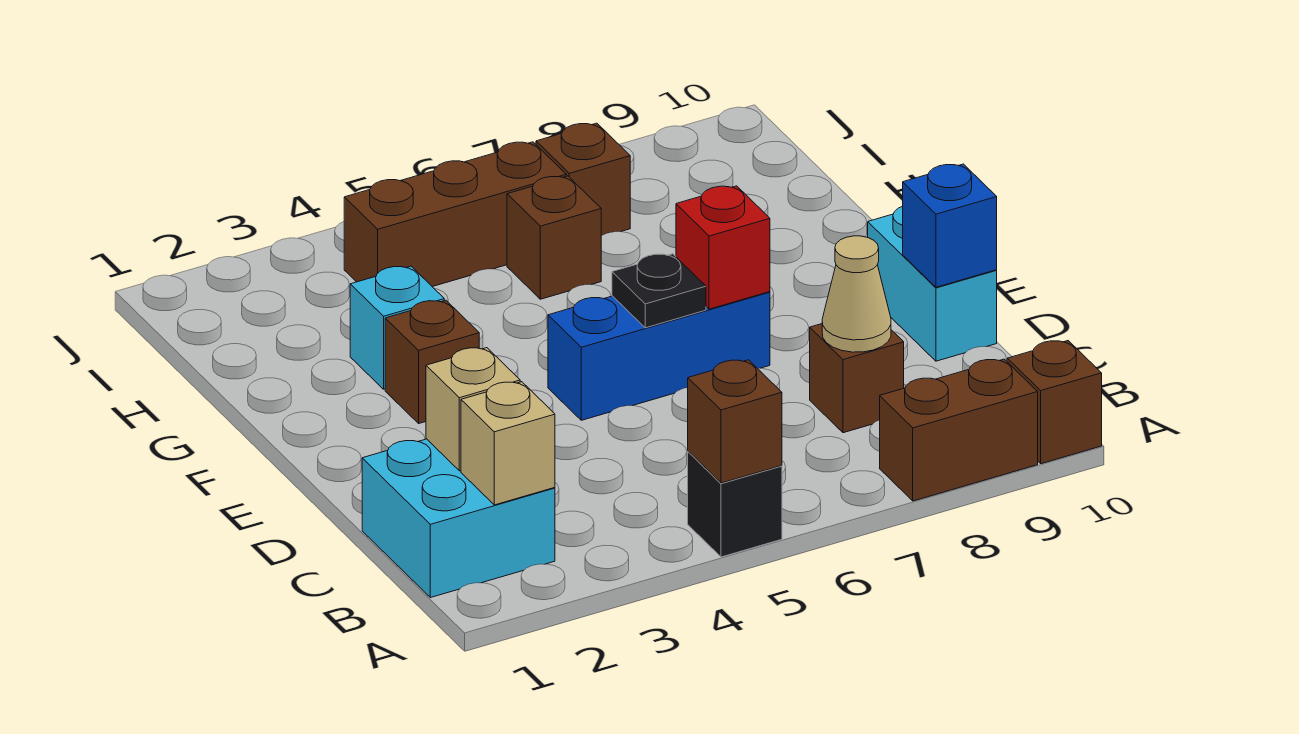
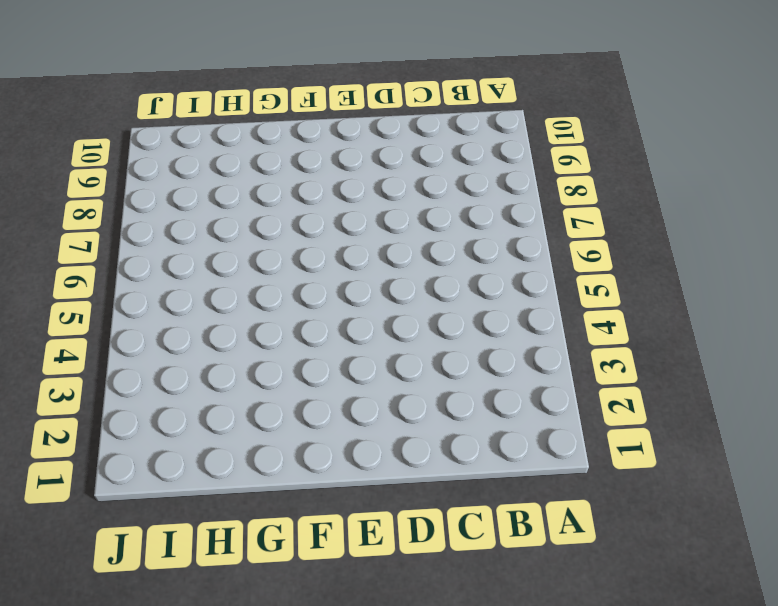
none -> black brick A5 level 1
none -> brown brick A8:A9 level 1
none -> brown brick A10 level 1

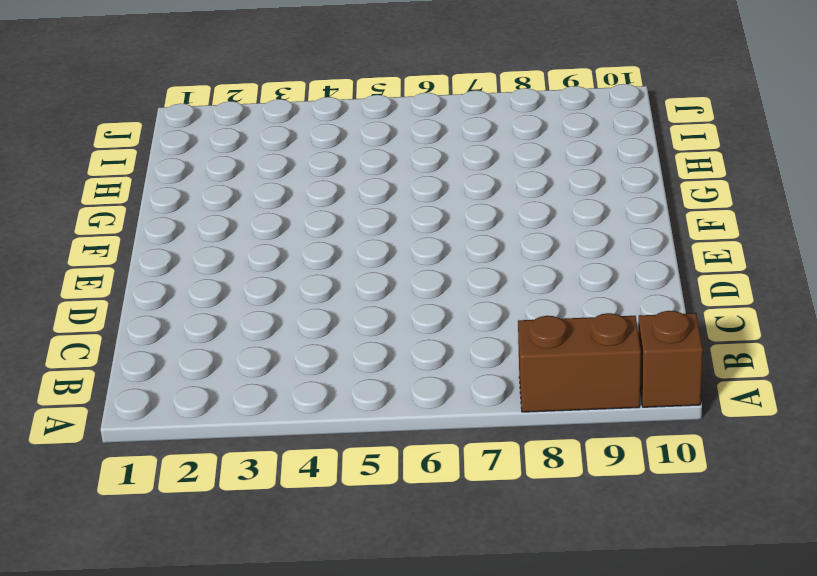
none -> black brick A5 level 1
none -> cyan brick B1:C2 level 1
none -> brown brick C8 level 1

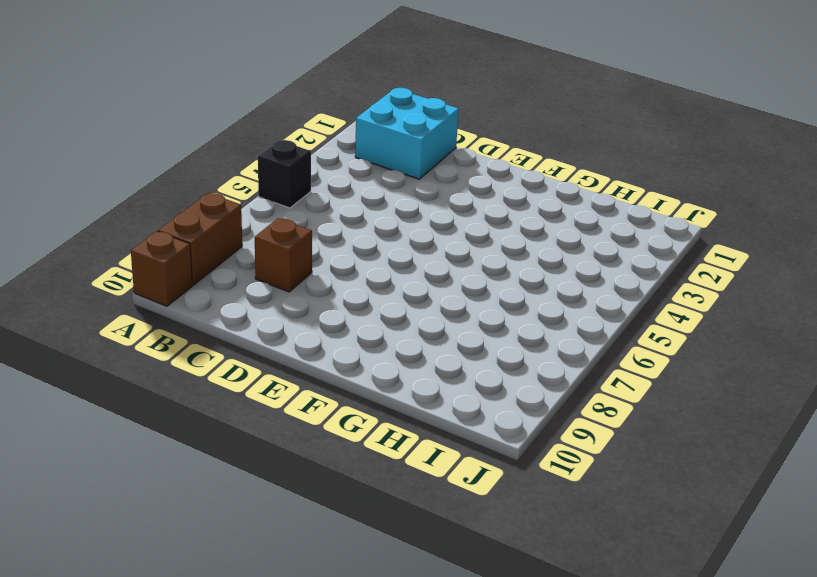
none -> cyan brick D10:E10 level 1
none -> blue brick E5:E7 level 1
none -> brown brick F3 level 1

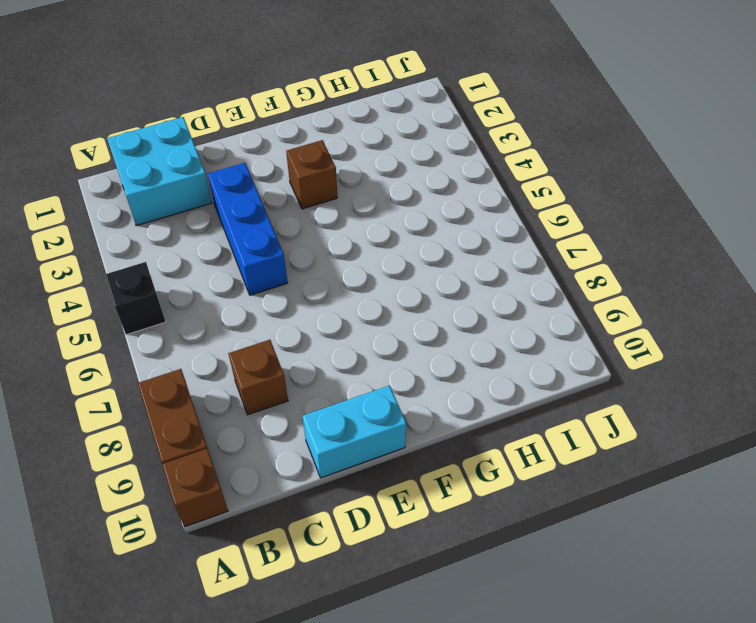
blue brick D3:D5 level 1 -> blue brick E5:E7 level 1
none -> cyan brick G3 level 1
none -> brown brick H6 level 1
none -> brown brick I4:I6 level 1

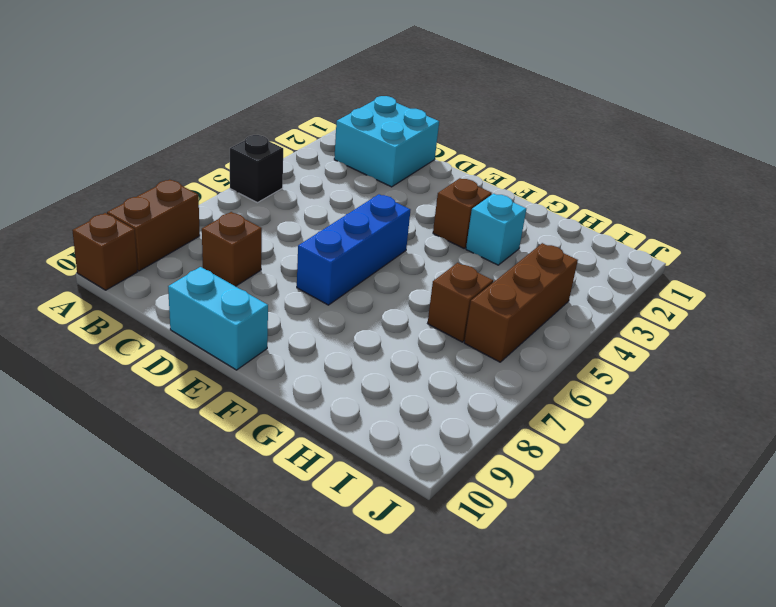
none -> brown brick I7 level 1
none -> brown brick A5 level 2
none -> tan brick B2 level 2

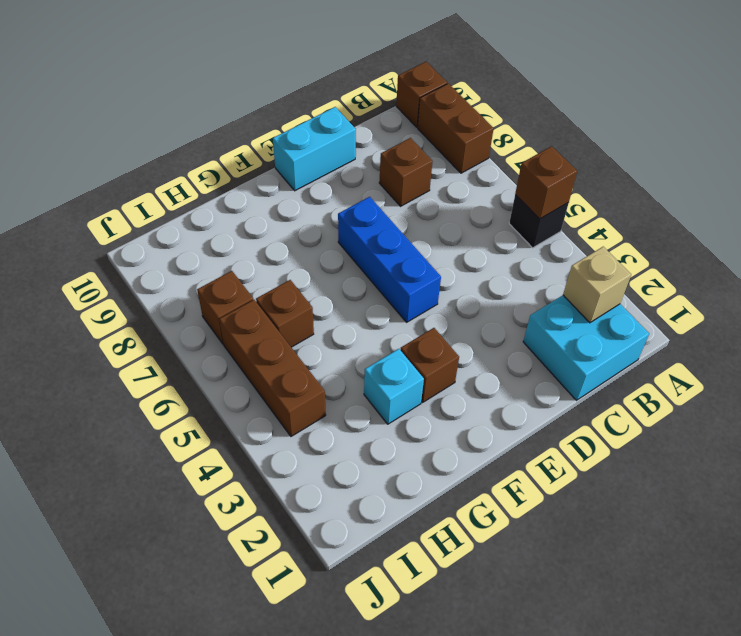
none -> tan brick C2 level 2
none -> tan cone C8 level 2
none -> blue brick D10 level 2

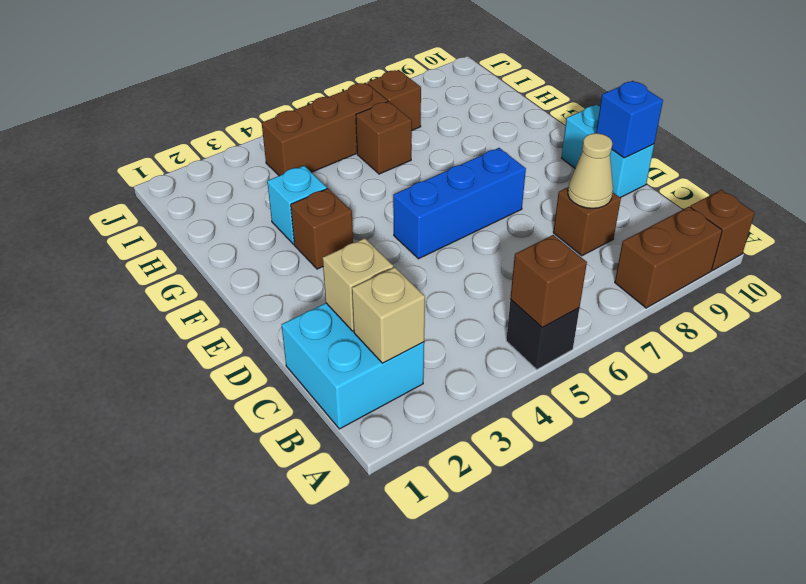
none -> black plate E6 level 2
none -> red brick E7 level 2

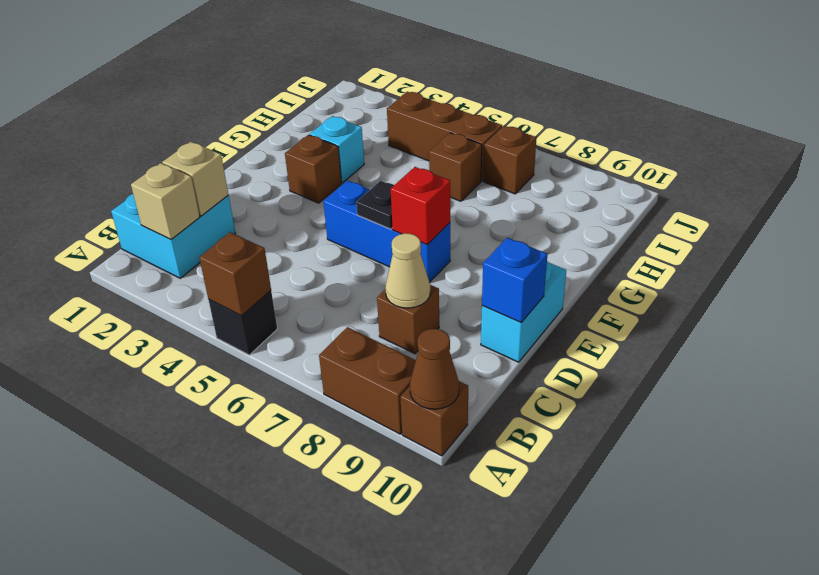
brown cone A10 level 2 -> none

